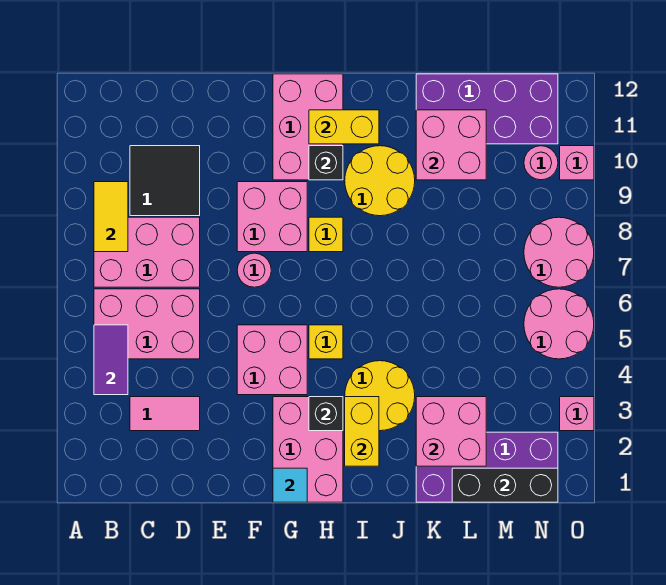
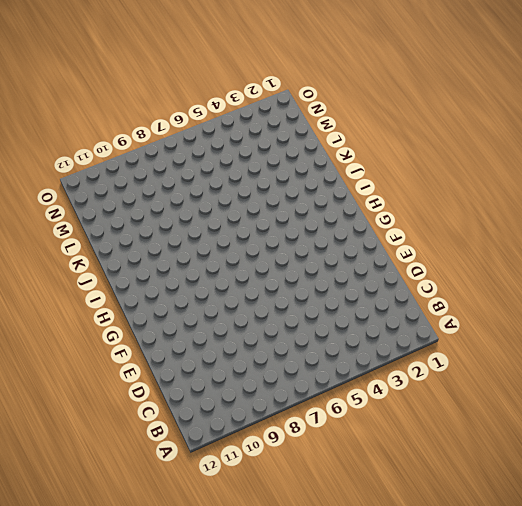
none -> pink brick B5:D6 level 1
none -> pink brick B7:D8 level 1
none -> pink tile C3:D3 level 1
none -> black tile C9:D10 level 1

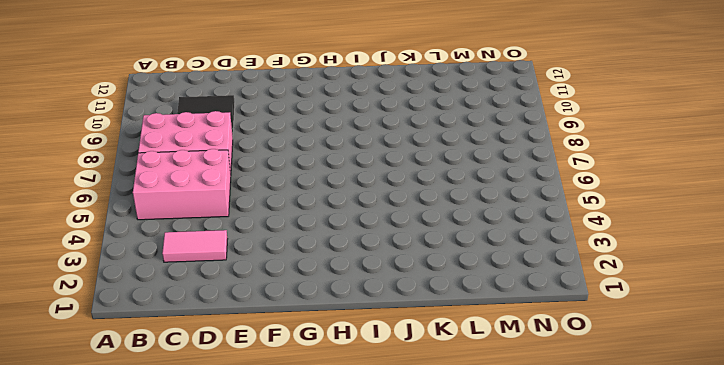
none -> pink brick F4:G5 level 1
none -> pink round brick F7 level 1
none -> pink brick F8:G9 level 1
none -> pink brick G1:H3 level 1

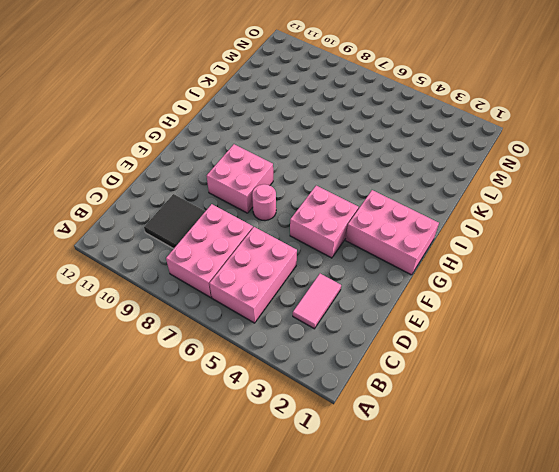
none -> pink brick G10:H12 level 1
none -> yellow brick H5 level 1
none -> yellow brick H8 level 1
none -> yellow round brick I3:J4 level 1

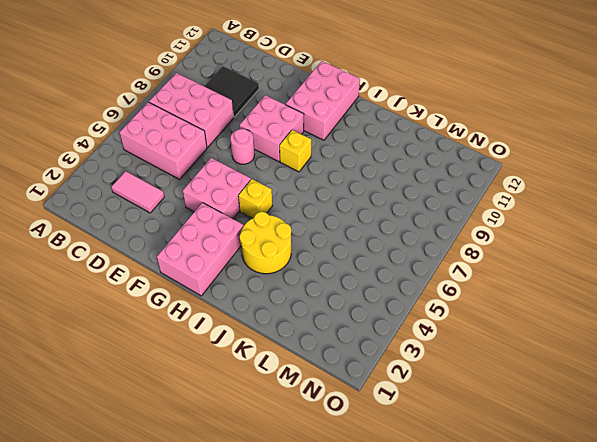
none -> yellow round brick I9:J10 level 1
none -> purple brick K1:N2 level 1
none -> purple brick K11:N12 level 1
none -> pink round brick N5:O6 level 1

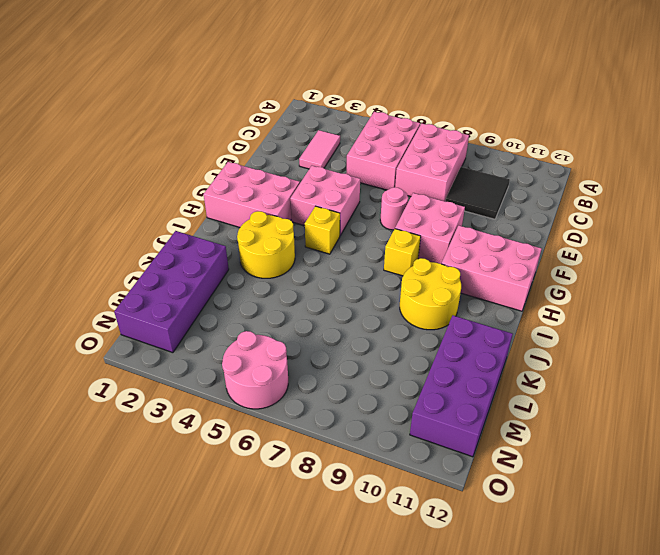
none -> pink round brick N7:O8 level 1
none -> pink round brick N10 level 1
none -> pink brick O3 level 1
none -> pink brick O10 level 1

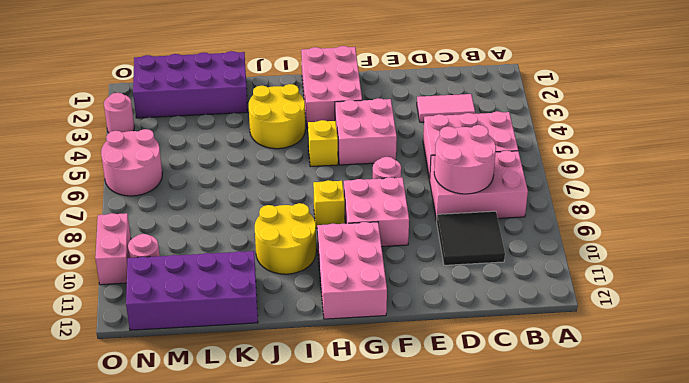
pink round brick C7:D8 level 2 -> pink round brick N7:O8 level 1
pink round brick O3 level 1 -> pink brick O3 level 1
pink brick O9:O10 level 1 -> pink brick O10 level 1
none -> purple tile B4:B5 level 2
none -> yellow tile B8:B9 level 2
none -> cyan tile G1 level 2
none -> black brick H3 level 2

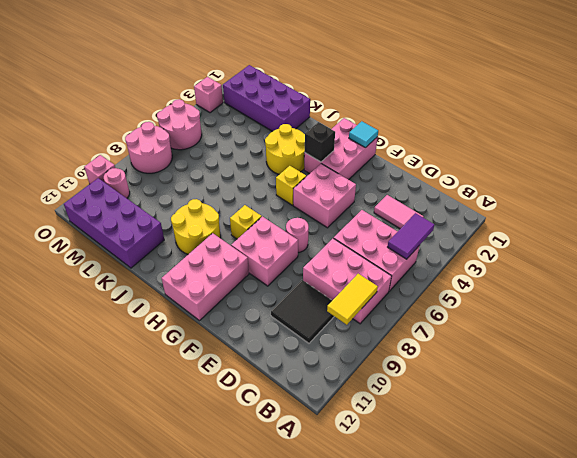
none -> black brick H10 level 2
none -> yellow brick H11:I11 level 2
none -> yellow brick I2:I3 level 2
none -> pink brick K2:L3 level 2

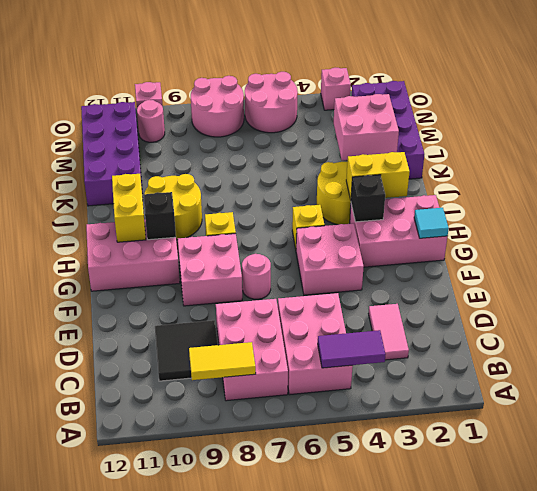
none -> pink brick K10:L11 level 2
none -> black brick L1:N1 level 2

